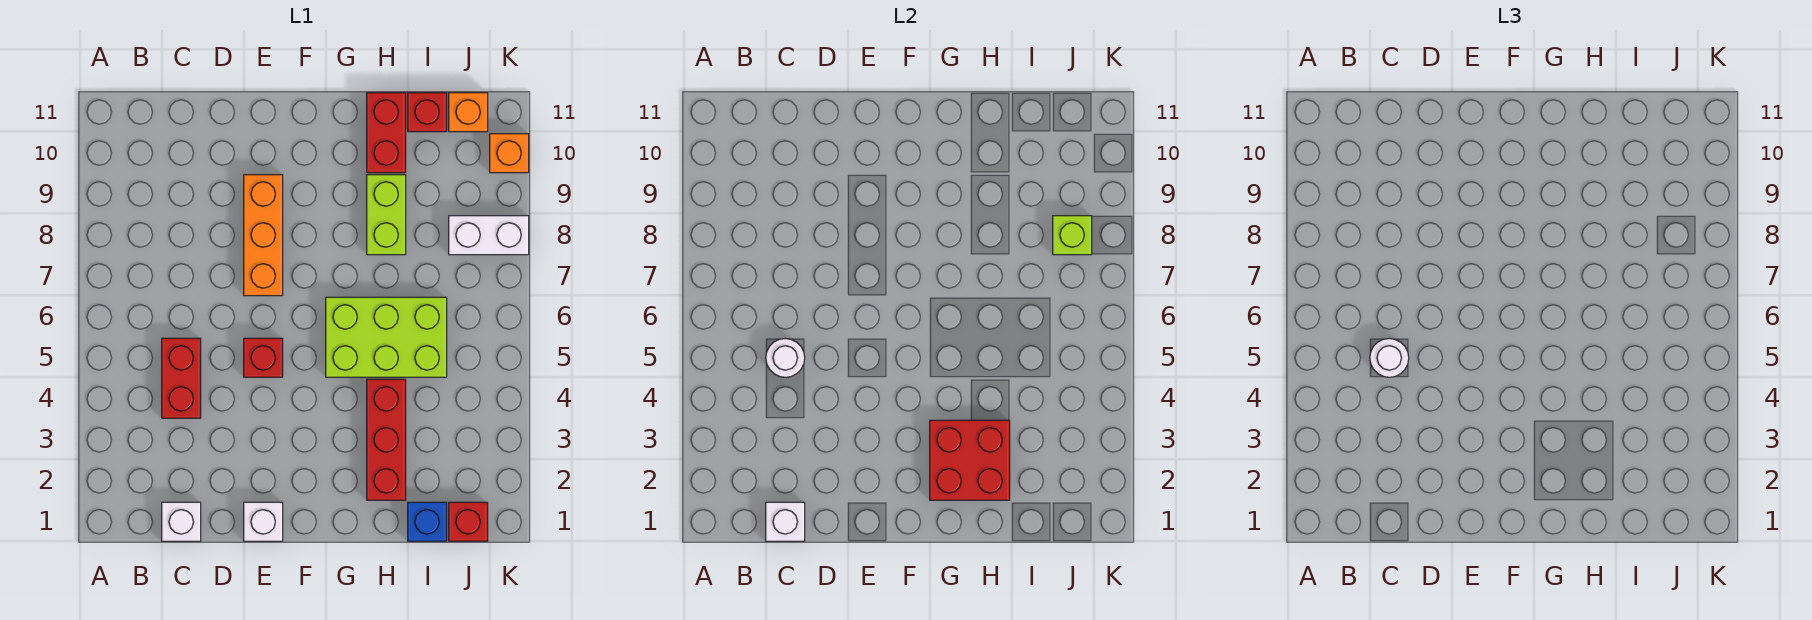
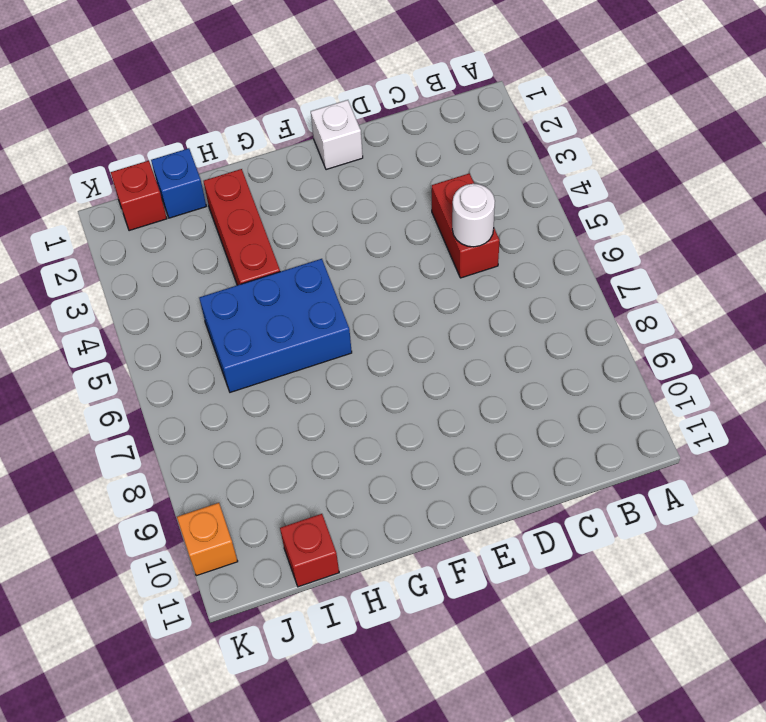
blue brick G5:I6 level 1 -> lime brick G5:I6 level 1
none -> white brick C1 level 1
none -> red brick E5 level 1
none -> orange brick E7:E9 level 1

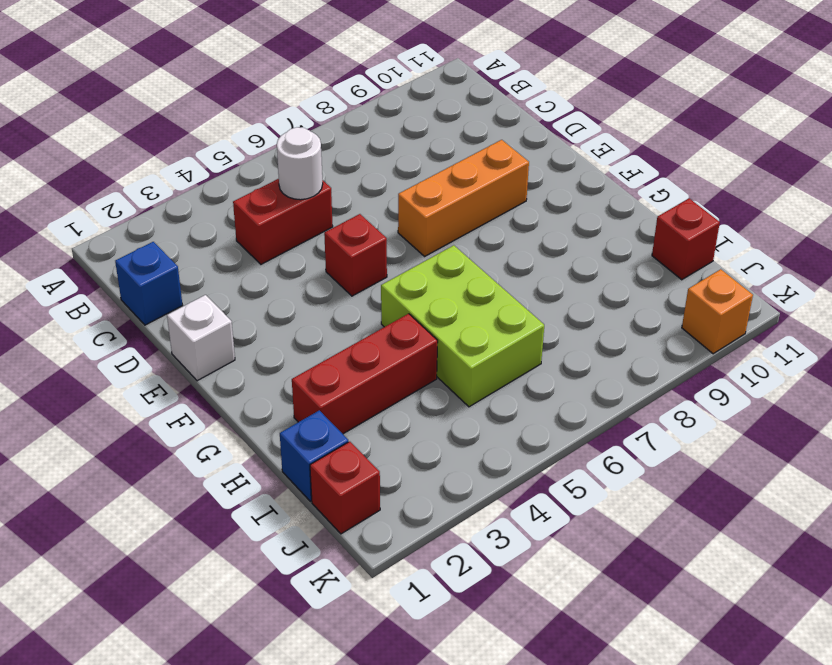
blue brick C1 level 1 -> white brick C1 level 1
none -> lime brick H8:H9 level 1
none -> red brick H10:H11 level 1
none -> white brick J8:K8 level 1

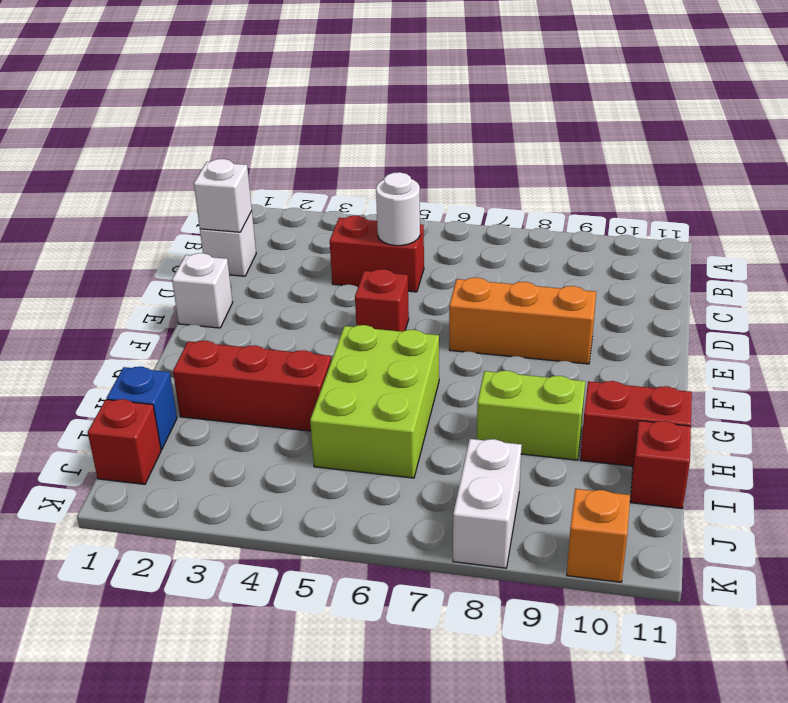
none -> orange brick J11 level 1
none -> red brick G2:H3 level 2
none -> lime brick J8 level 2

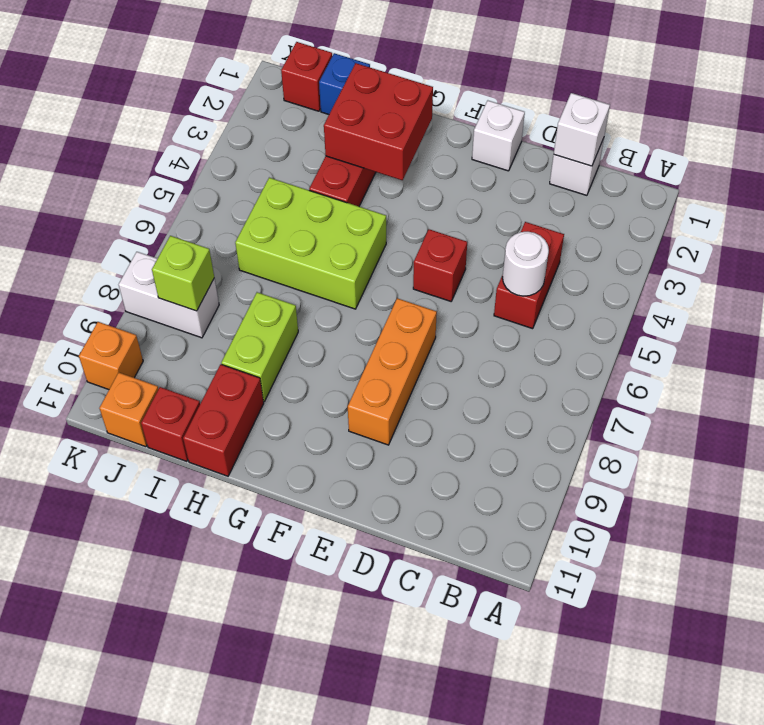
none -> white round brick C5 level 3

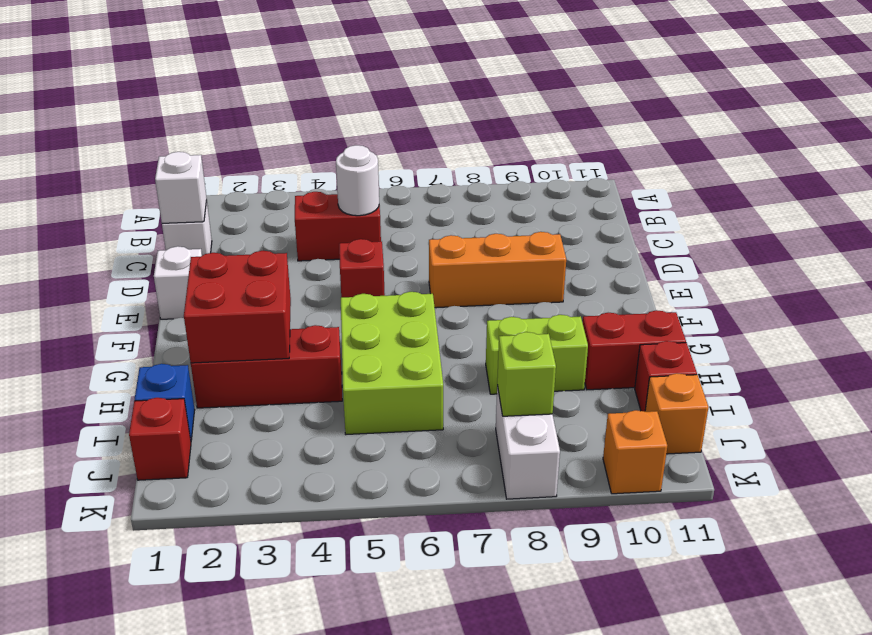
none -> white round brick C5 level 3

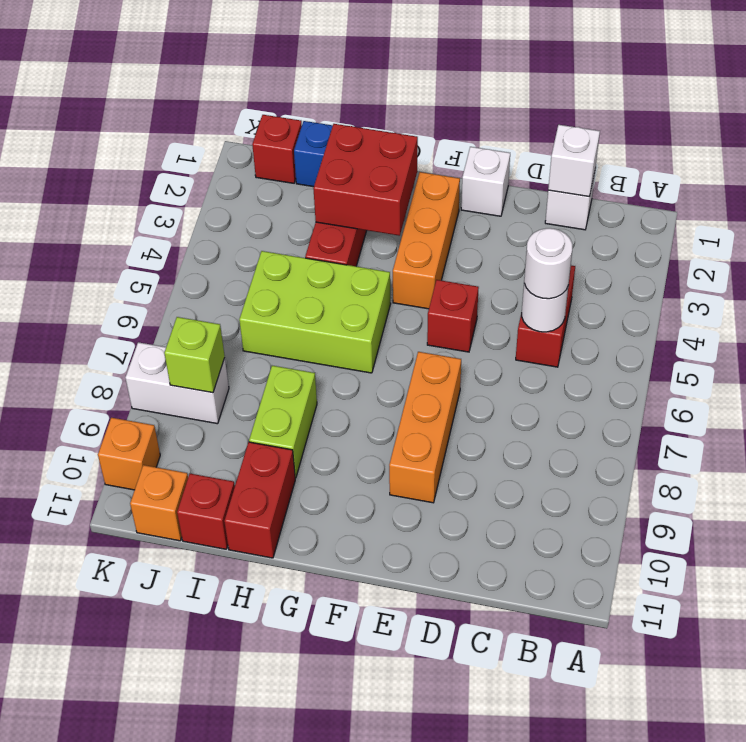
orange brick F2:F4 level 1 -> none

